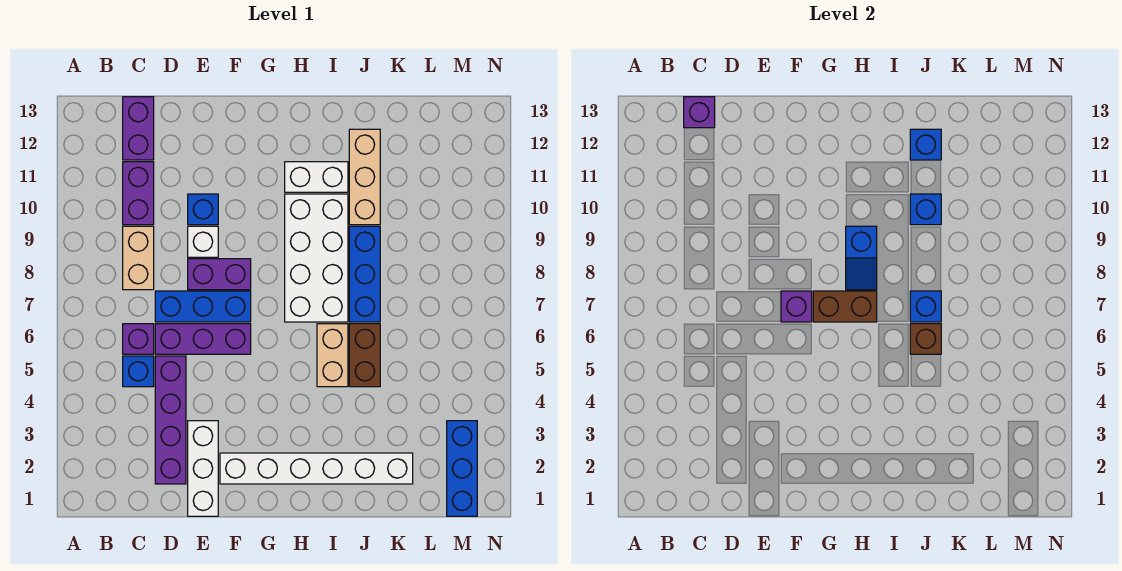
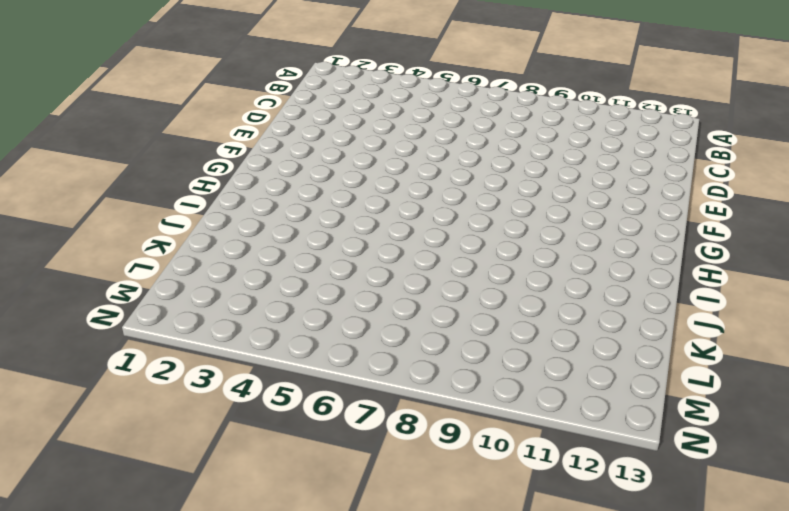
none -> blue brick C5 level 1
none -> purple brick C6 level 1
none -> tan brick C8:C9 level 1

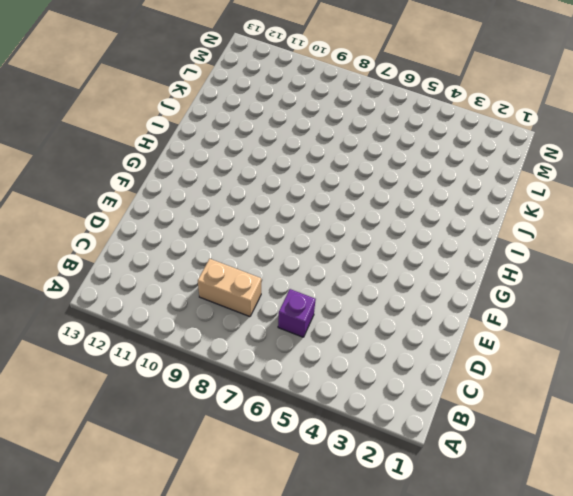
none -> blue brick C5 level 1
none -> purple brick C10:C11 level 1
none -> purple brick C12:C13 level 1

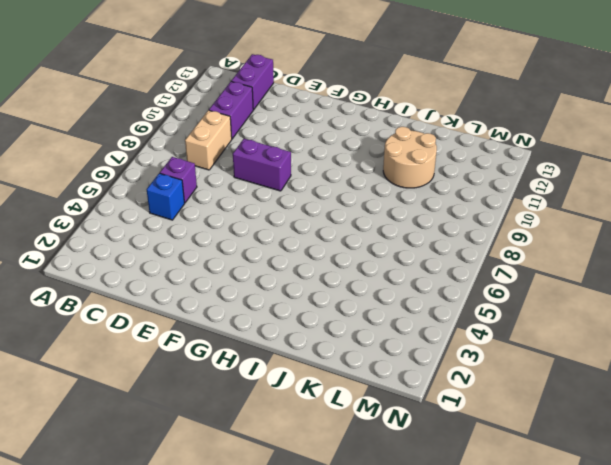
tan round brick J10:K11 level 1 -> tan brick J10:J12 level 1
none -> purple brick D2:D5 level 1
none -> purple brick D6:F6 level 1
none -> blue brick D7:F7 level 1

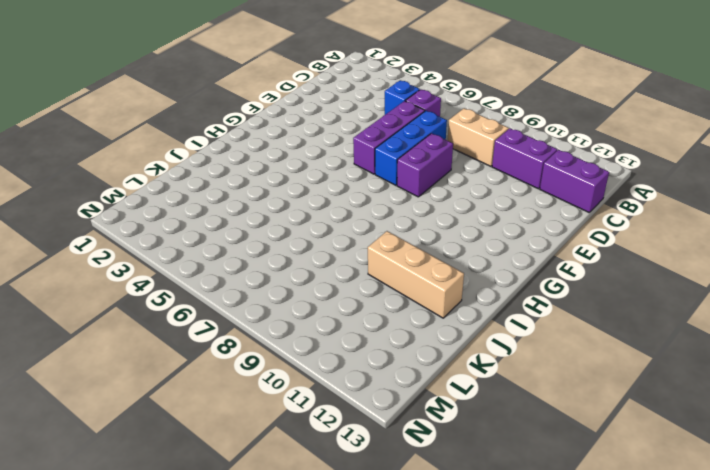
none -> purple brick D2:D5 level 1
none -> white brick E1:E3 level 1
none -> white brick E9 level 1

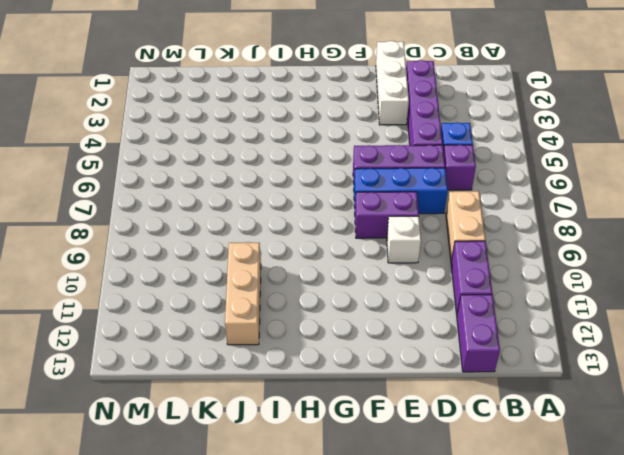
none -> blue brick E10 level 1
none -> white brick F2:K2 level 1
none -> white brick H7:I10 level 1

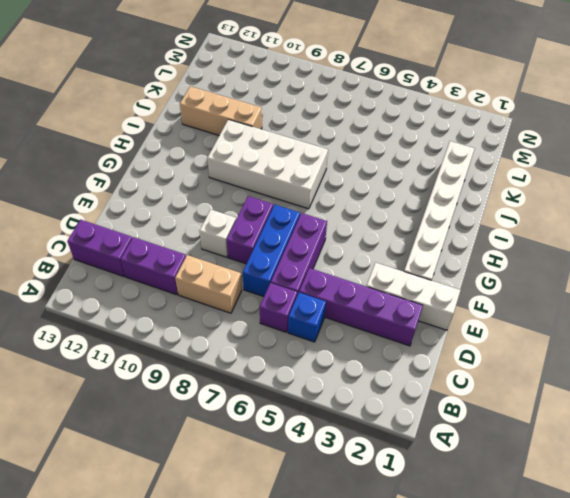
none -> blue brick E10 level 1
none -> white brick H11:I11 level 1
none -> tan brick I5:I6 level 1

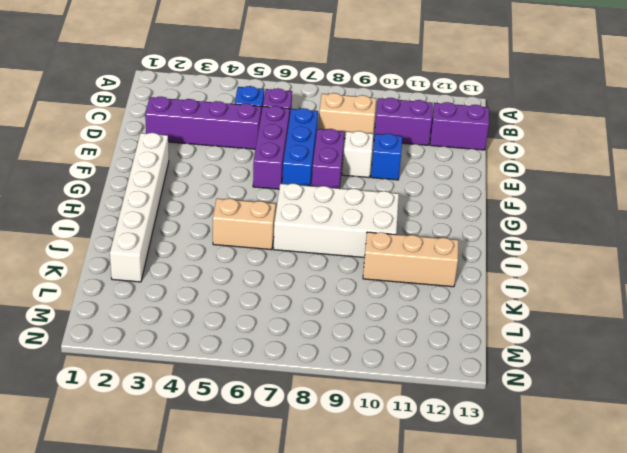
none -> white brick E1:E3 level 1
none -> white brick H11:I11 level 1
none -> brown brick J5:J6 level 1

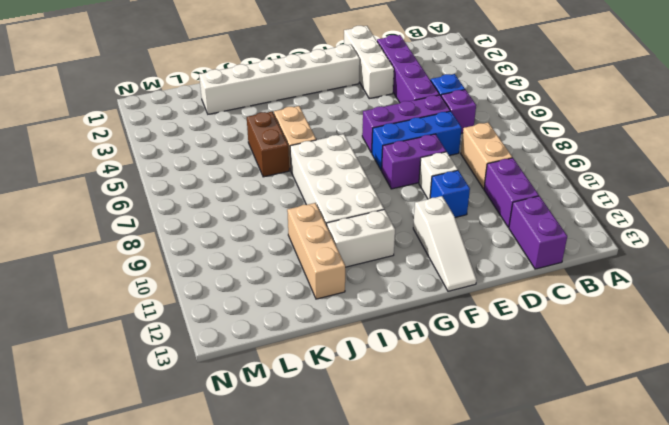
white slope F11:F13 level 1 top 11 -> none
none -> blue brick J7:J9 level 1
none -> blue brick M1:M3 level 1
none -> purple brick C13 level 2

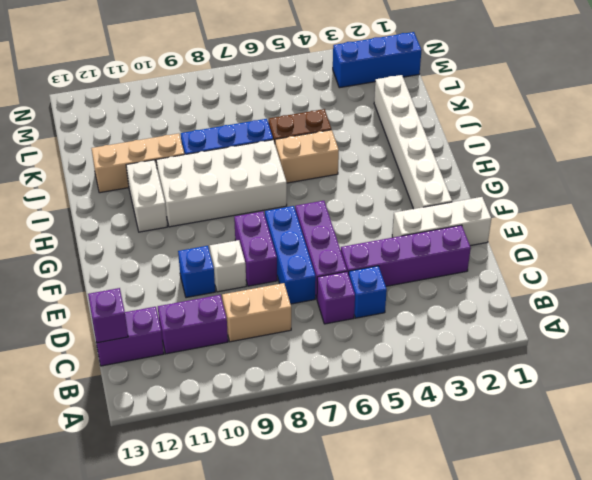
none -> purple brick F7 level 2
none -> brown brick G7:H7 level 2
none -> blue slope H8:H9 level 2 top 9

